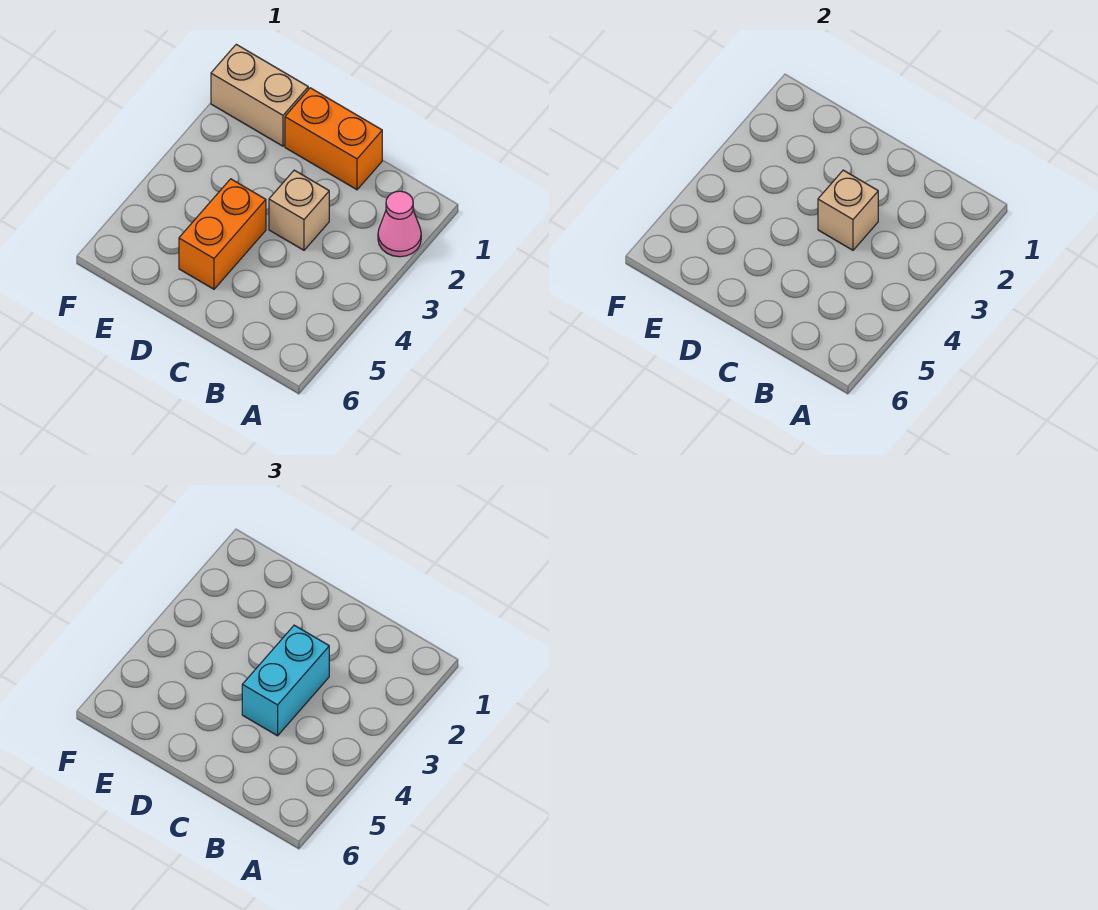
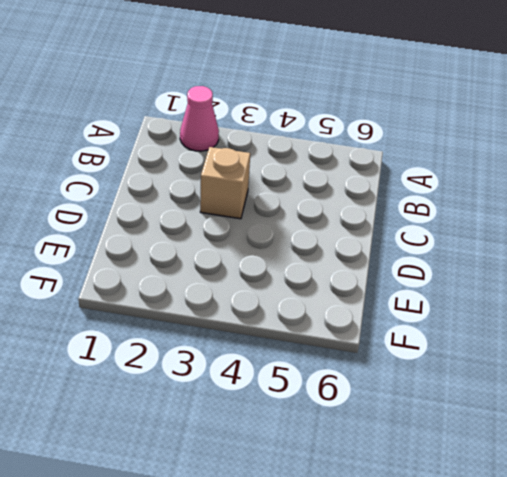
none -> orange brick C1:D1 level 1
none -> orange brick D4:D5 level 1

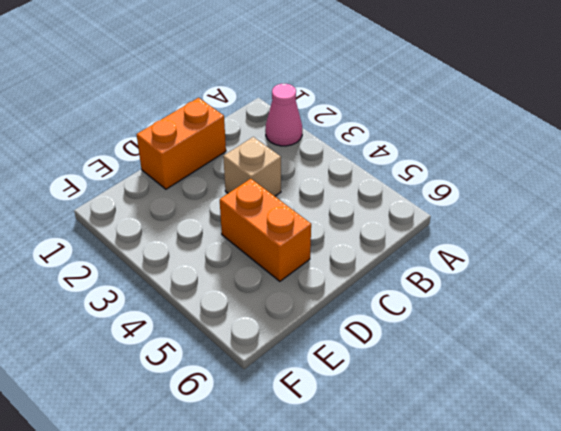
none -> tan brick E1:F1 level 1
none -> tan brick C3 level 2

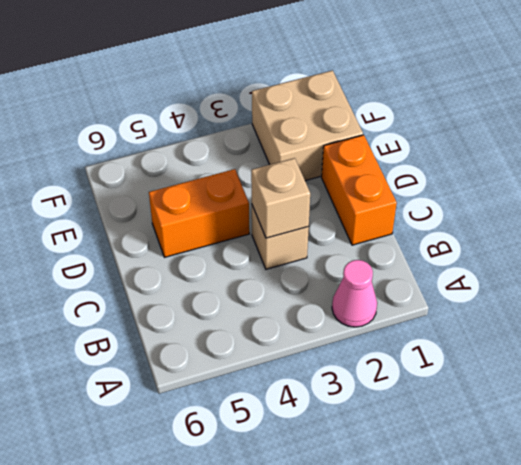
tan brick E1:F2 level 1 -> tan brick E1:F1 level 1
none -> cyan brick C3:C4 level 3

